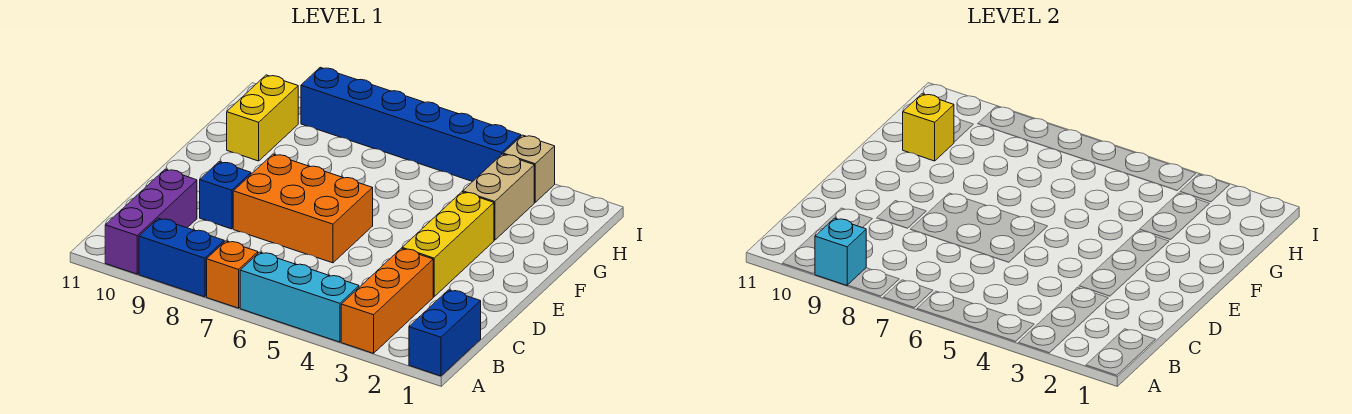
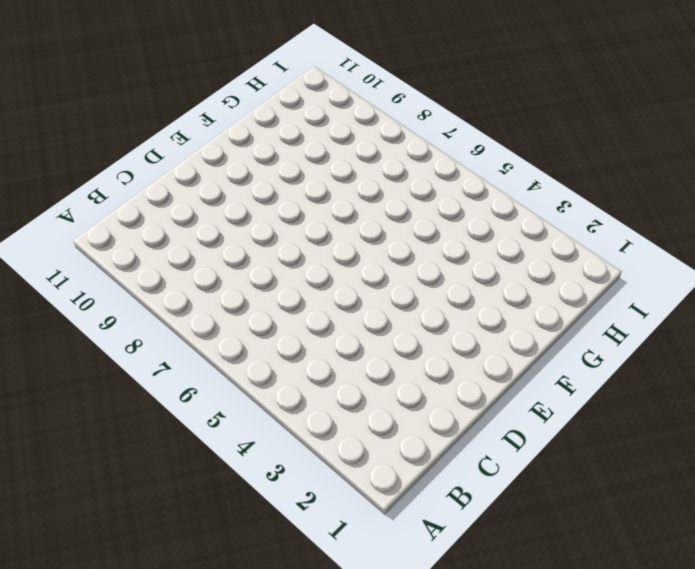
none -> blue brick A1:B1 level 1
none -> orange brick A3:C3 level 1
none -> cyan brick A4:A6 level 1

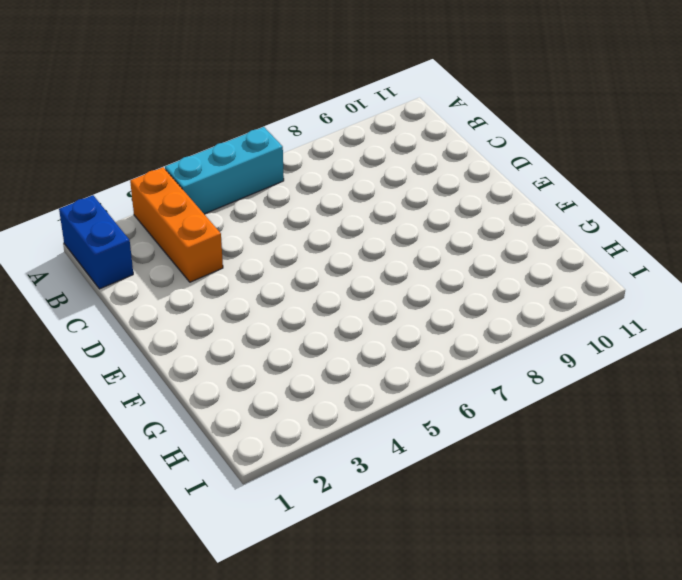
none -> orange brick A7 level 1
none -> blue brick A8:A9 level 1
none -> purple brick A10:C10 level 1

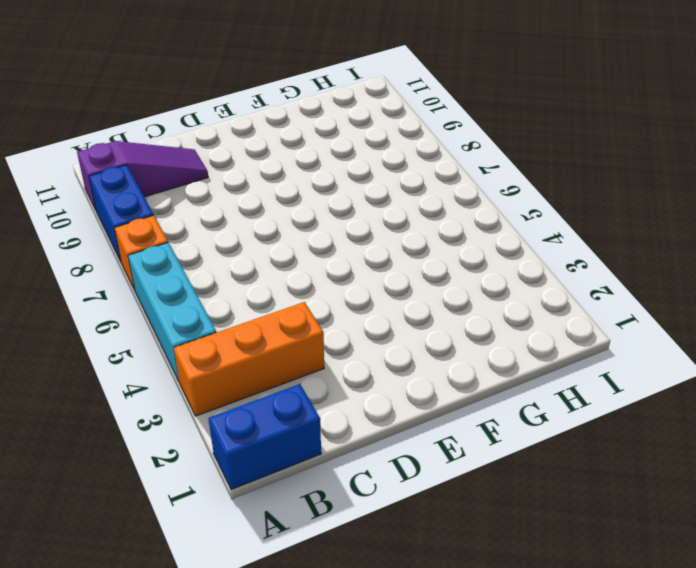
purple slope A10:C10 level 1 top A -> purple brick A10:C10 level 1
none -> yellow brick D3:F3 level 1
none -> orange brick D6:E8 level 1
none -> blue brick D9 level 1

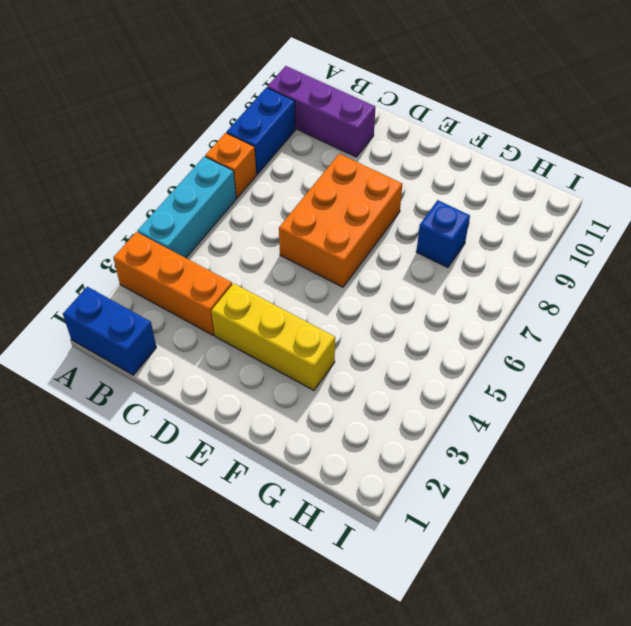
blue brick G8 level 1 -> blue brick D9 level 1
none -> tan brick G3:H3 level 1
none -> yellow brick G10:H10 level 1
none -> tan brick I3 level 1

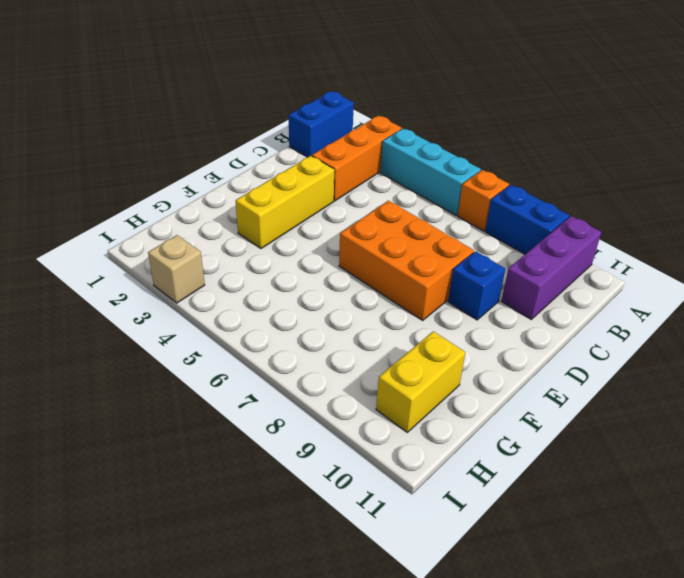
none -> tan brick G3:H3 level 1
none -> blue brick I4:I9 level 1
none -> cyan brick A9 level 2

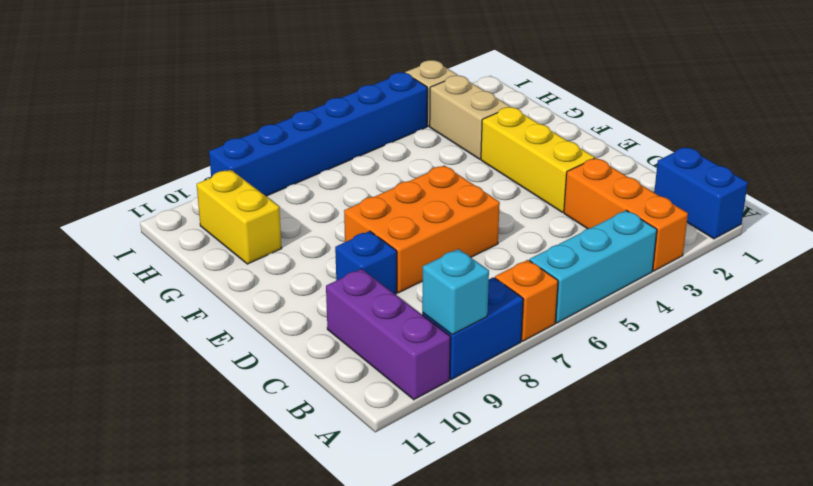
none -> yellow brick G10 level 2

